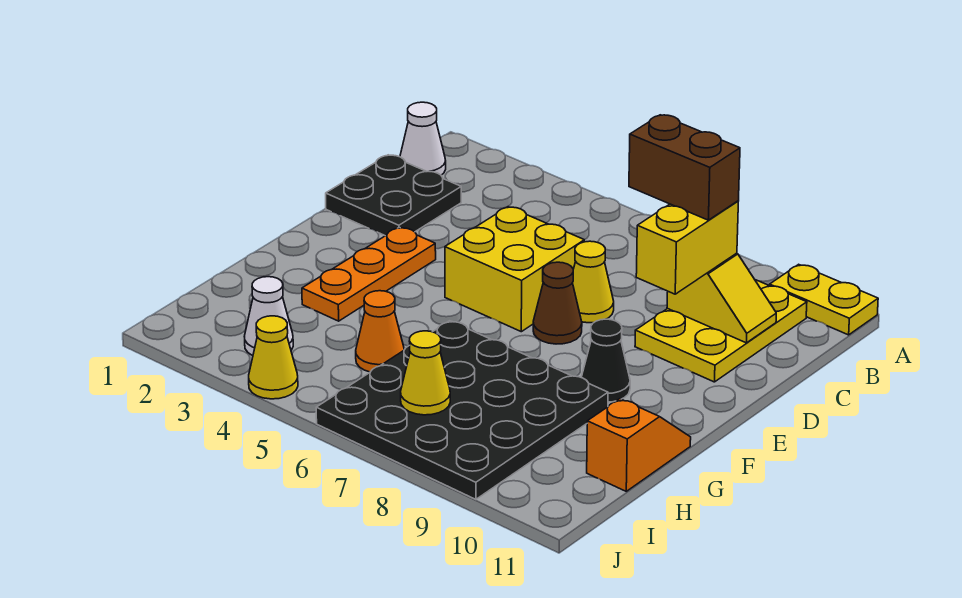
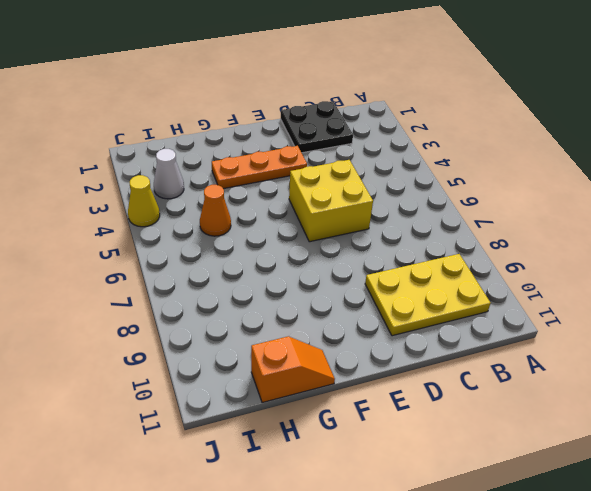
none -> yellow plate A10:A11 level 1
none -> white cone B1 level 1
none -> yellow cone D7 level 1

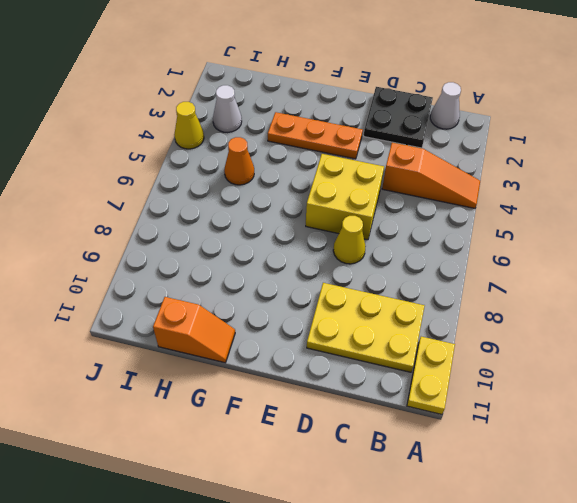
orange slope A4:C4 level 1 top C -> none
none -> brown cone E7 level 1
none -> black cone F9 level 1
none -> black plate G6:J9 level 1

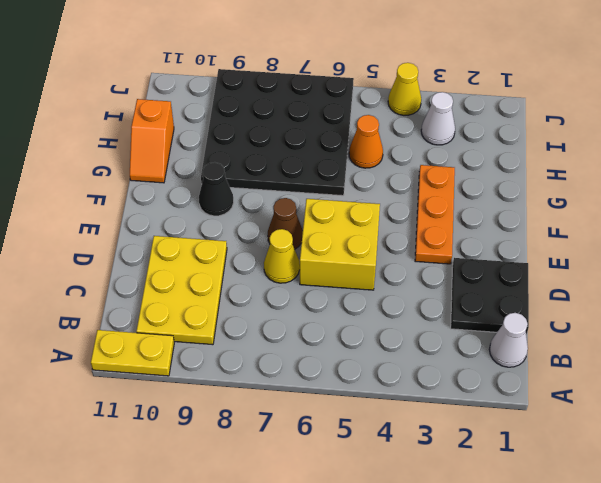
none -> yellow slope C9:C10 level 2 top 9
none -> yellow cone I7 level 2
none -> yellow brick C9:D9 level 3

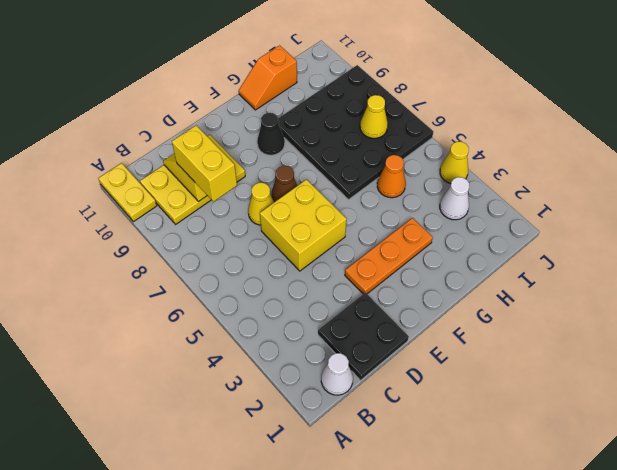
yellow brick C8:C9 level 3 -> yellow brick C9:D9 level 3
none -> brown brick C8:C9 level 4

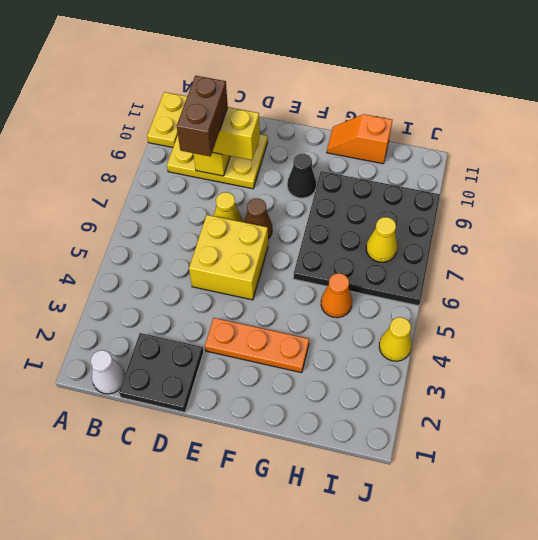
none -> white cone I3 level 1

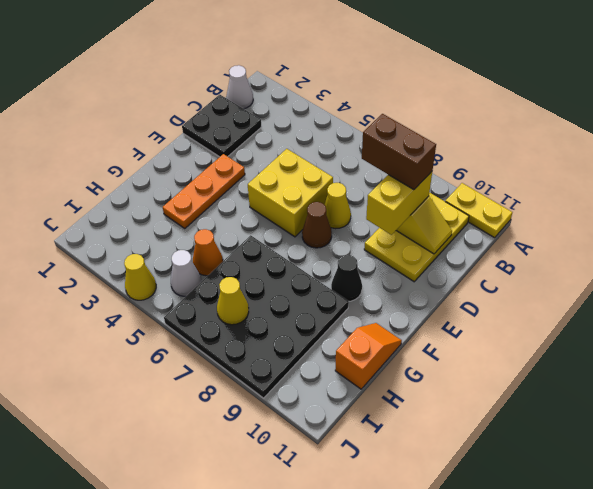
white cone I5 level 1 -> white cone I3 level 1

